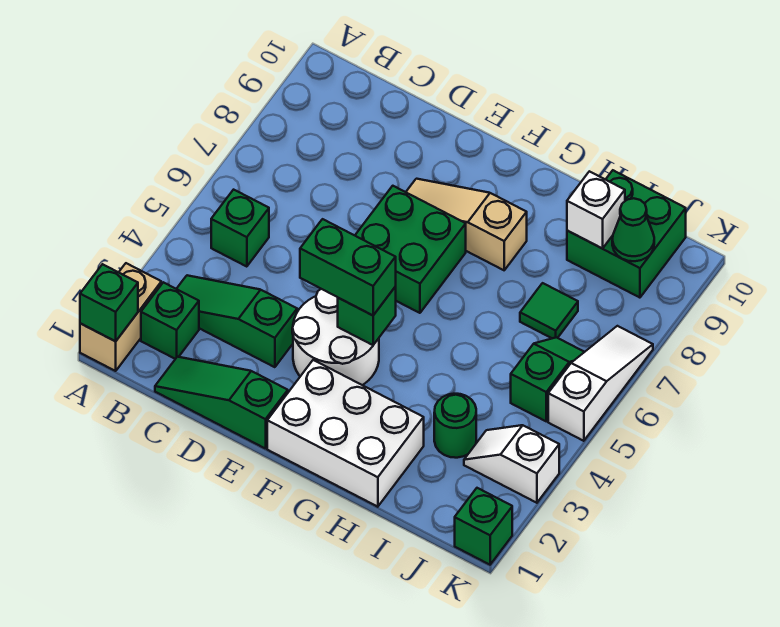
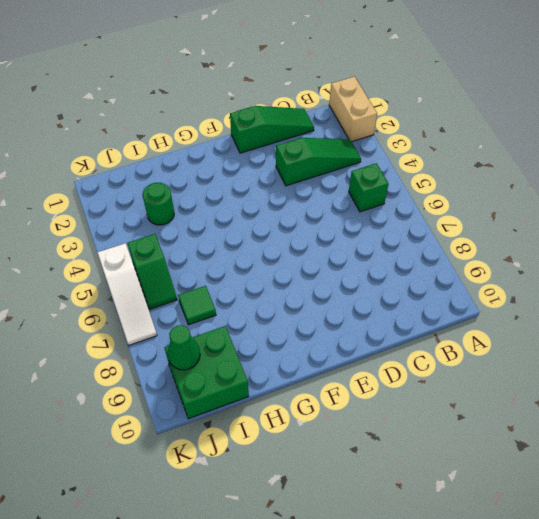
none -> green brick B2 level 1
none -> white round brick E3:F4 level 1
none -> green brick E6:F7 level 1

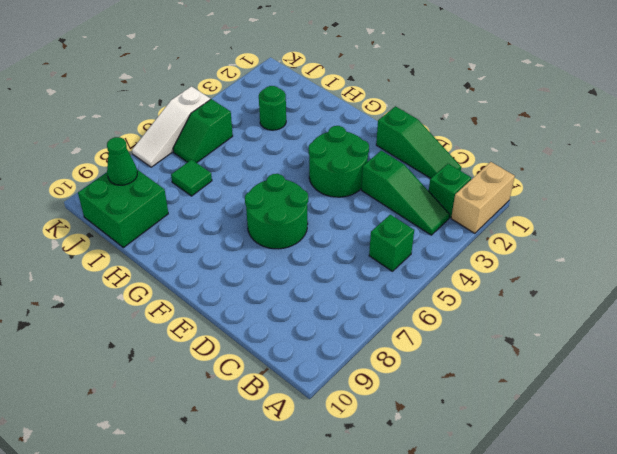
green round brick E3:F4 level 1 -> white round brick E3:F4 level 1
green round brick E6:F7 level 1 -> green brick E6:F7 level 1
none -> tan slope E8:G8 level 1 top G
none -> white brick F1:H2 level 1
none -> white slope J3:K3 level 1 top K

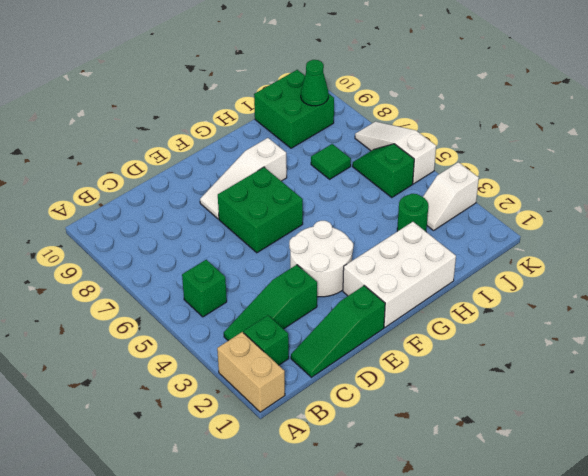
white slope E8:G8 level 1 top G -> tan slope E8:G8 level 1 top G
none -> green brick K1 level 1
none -> green brick A1 level 2
none -> green brick F4 level 2

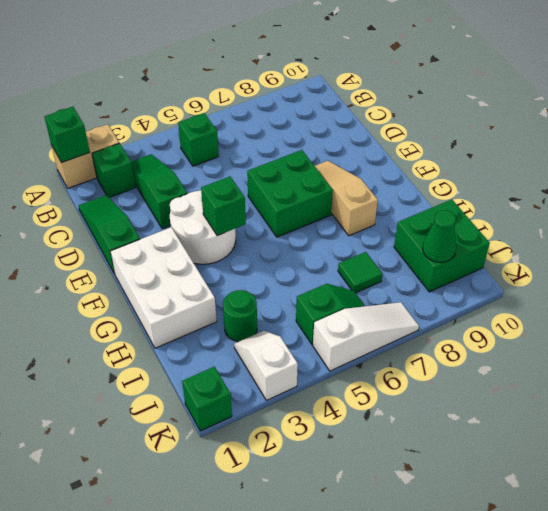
none -> white brick I9 level 2
none -> green brick E4:F4 level 3

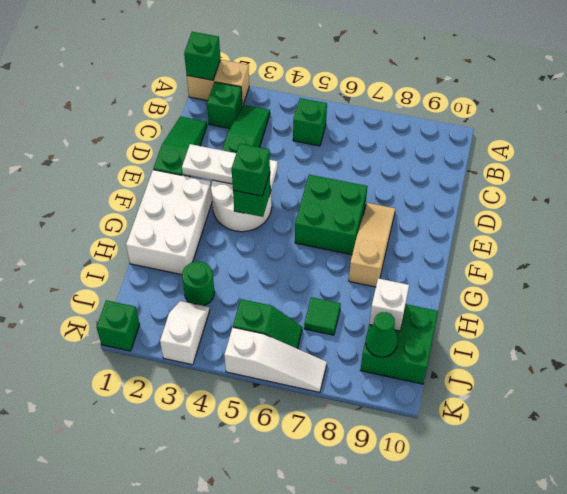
white plate E2:E4 level 2 -> none
green brick F4 level 3 -> green brick E4:F4 level 3

